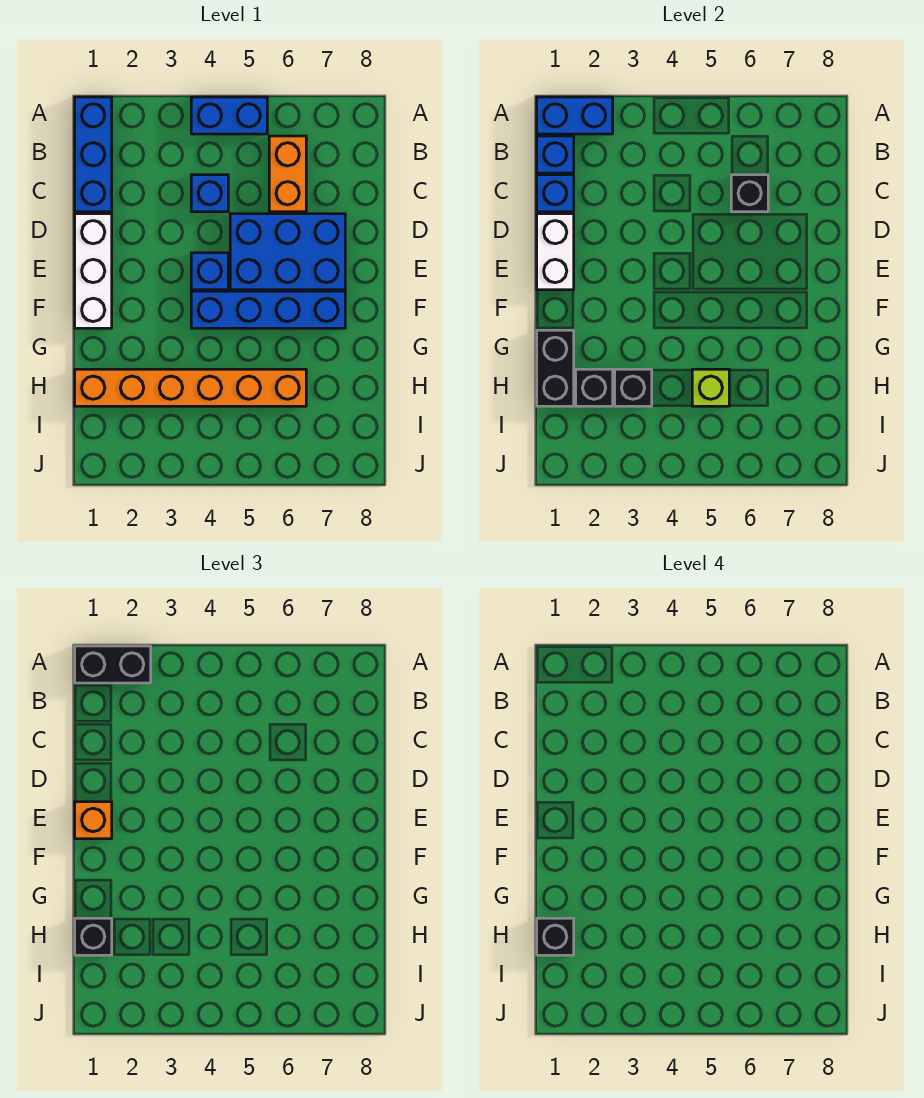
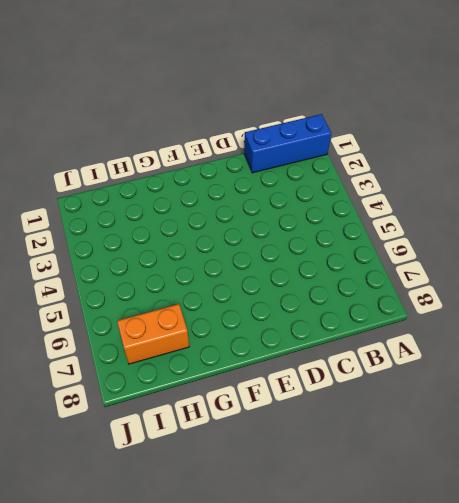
orange brick H7:I7 level 1 -> orange brick B6:C6 level 1
none -> blue brick A4:A5 level 1
none -> blue brick C4 level 1
none -> white brick D1:F1 level 1

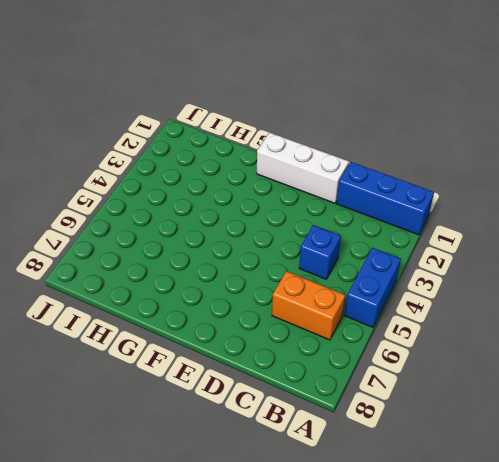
none -> blue brick D5:E7 level 1
none -> blue brick E4 level 1
none -> blue brick F4:F7 level 1

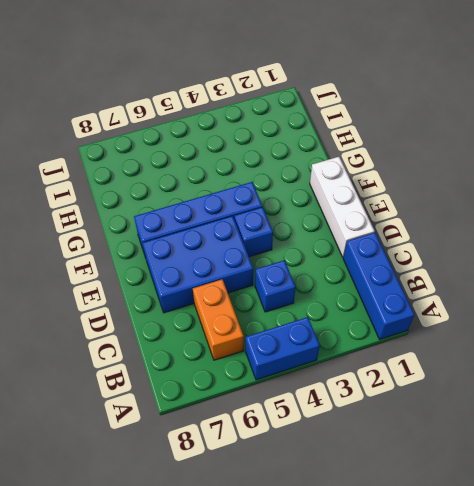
none -> orange brick H1:H6 level 1
none -> blue brick A1:A2 level 2
none -> blue brick B1 level 2

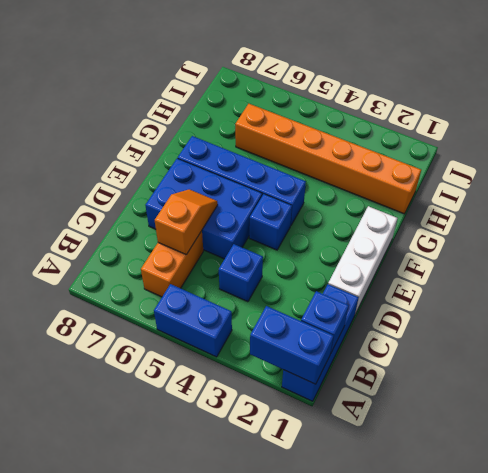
orange slope C6:D6 level 2 top C -> black brick C6 level 2
none -> blue brick C1 level 2
none -> white brick D1:E1 level 2
none -> black brick G1:H1 level 2

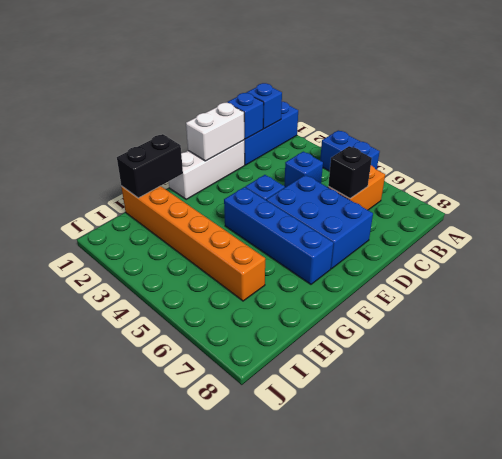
none -> blue brick A1:A2 level 2
none -> black brick H2 level 2
none -> black brick H3 level 2

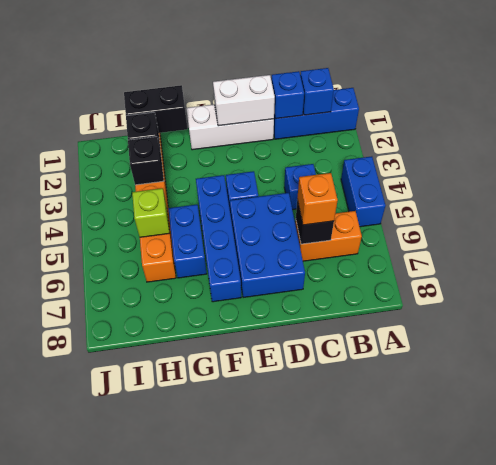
orange brick C6 level 3 -> orange brick E1 level 3
blue brick G5:G6 level 1 -> blue brick A1:A2 level 2
none -> black brick A1:A2 level 3
none -> black brick H1 level 3
none -> black brick H1 level 4

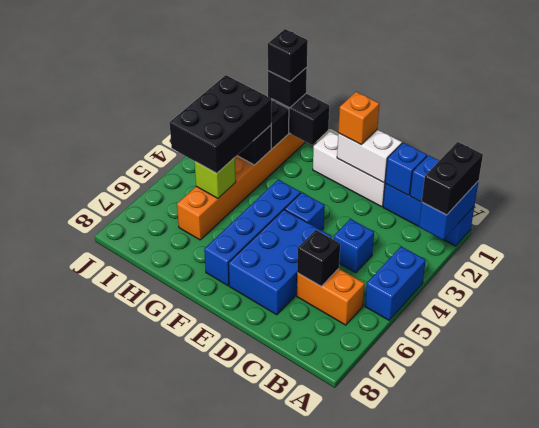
black brick H3:I5 level 3 -> none

